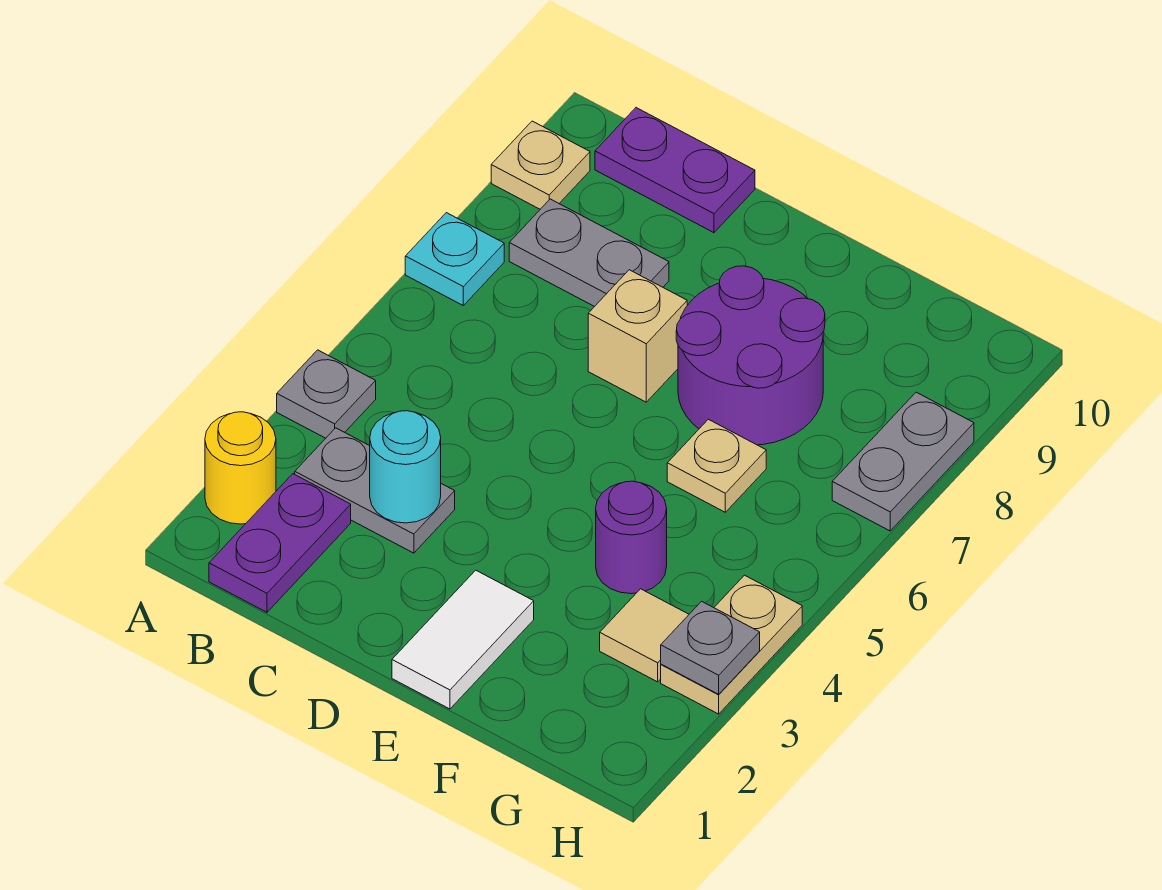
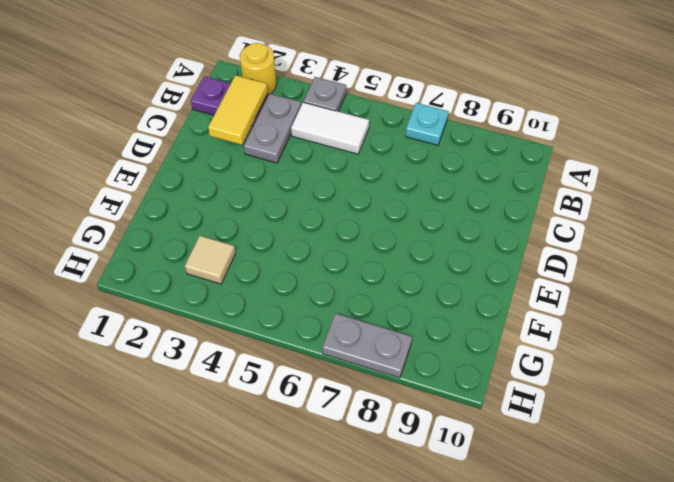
yellow tile B2:C2 level 2 -> none
white tile B4:B5 level 1 -> white tile E1:E2 level 1
none -> tan plate A9 level 1
none -> grey plate B8:C8 level 1
none -> purple plate B10:C10 level 1

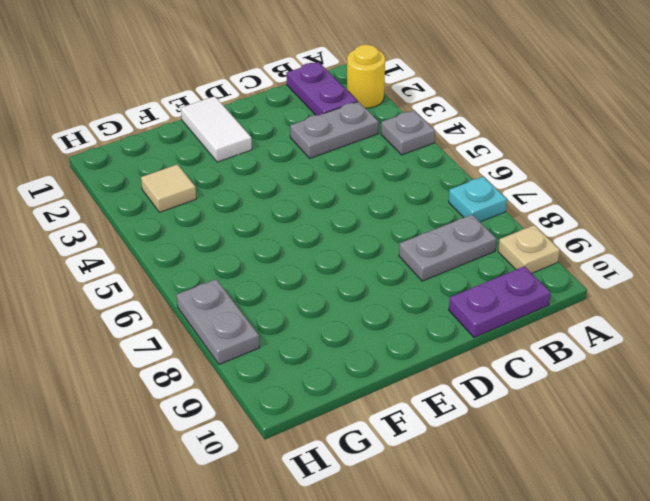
none -> tan brick D7 level 1
none -> purple round brick E7:F8 level 1
none -> purple round brick F4 level 1

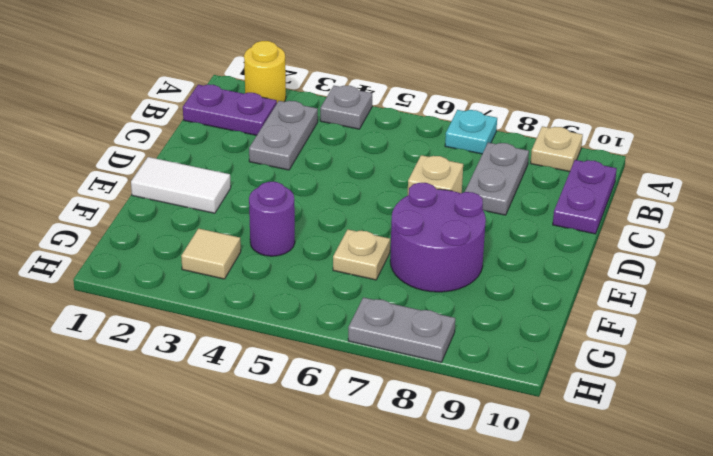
none -> tan plate H3:H4 level 1
none -> cyan round brick C3 level 2
none -> grey plate H3 level 2

